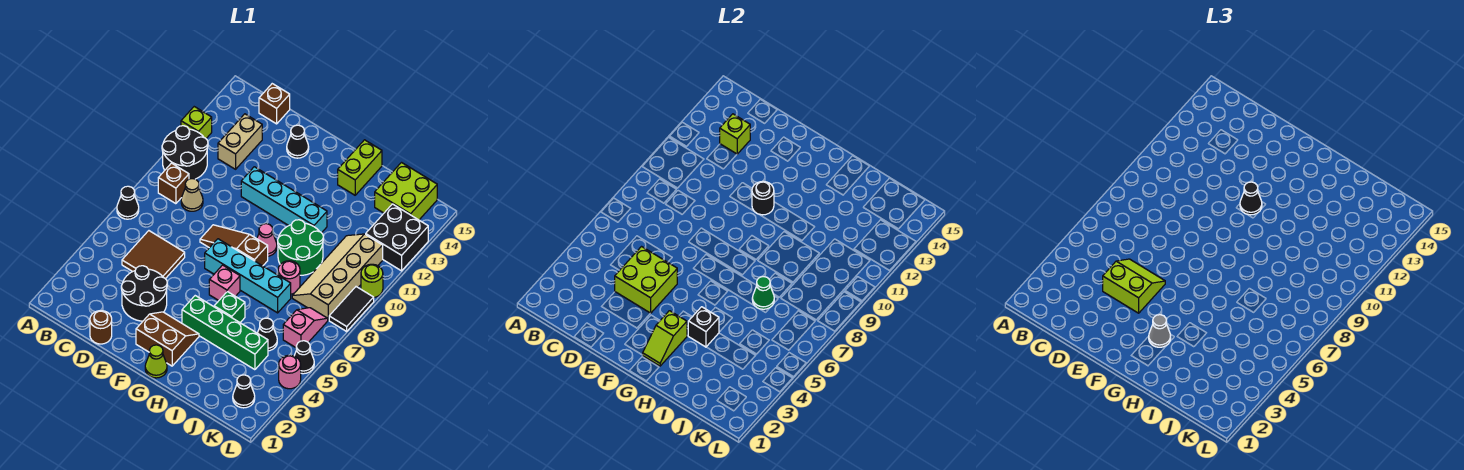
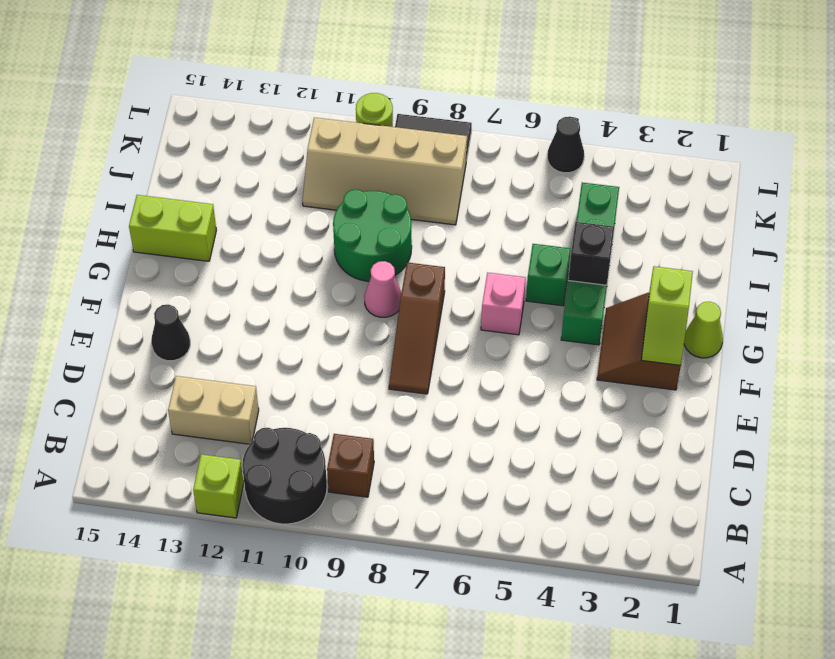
lime slope F2:G2 level 2 top G -> lime slope G2:G3 level 2 top 3
none -> black cone A7 level 1
none -> brown tile C5:D6 level 1
none -> tan cone C9 level 1
none -> brown brick C15 level 1

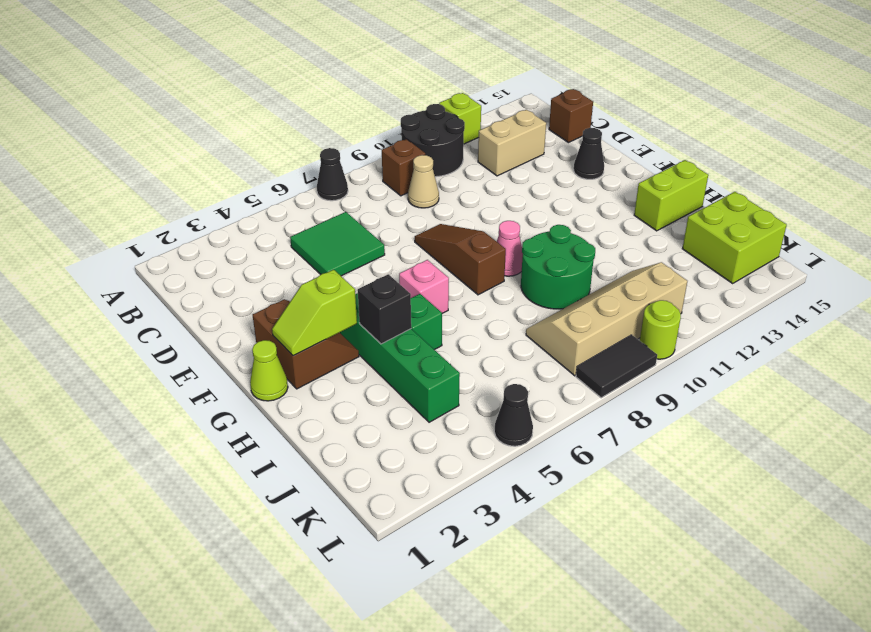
green tile C5:D6 level 1 -> brown tile C5:D6 level 1
none -> brown round brick D1 level 1
none -> black round brick D3:E4 level 1
none -> cyan brick E11:H11 level 1
none -> cyan brick F7:I7 level 1

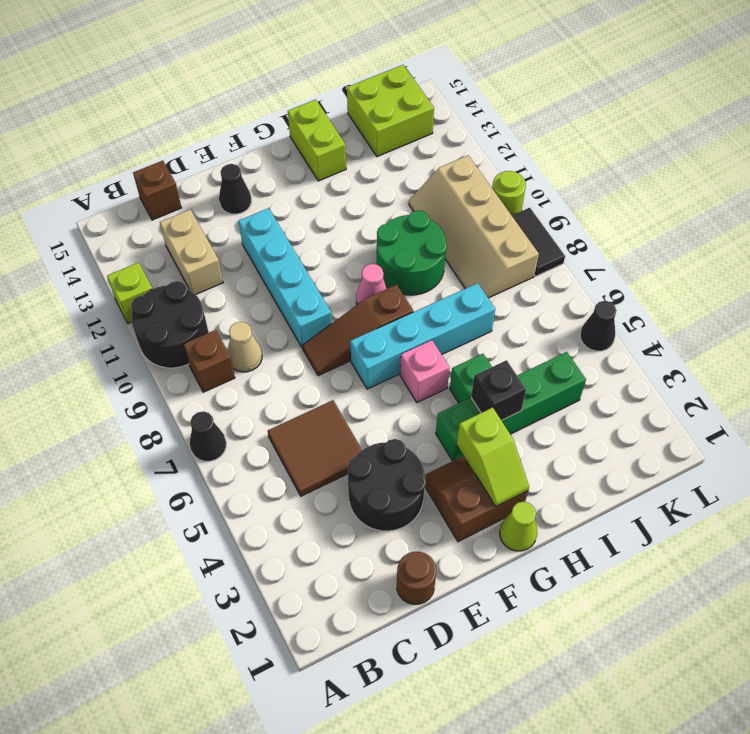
cyan brick E9:E12 level 1 -> cyan brick E11:H11 level 1
none -> pink round brick I8 level 1
none -> black cone J5 level 1
none -> black cone K2 level 1
none -> pink slope K6:K7 level 1 top 6

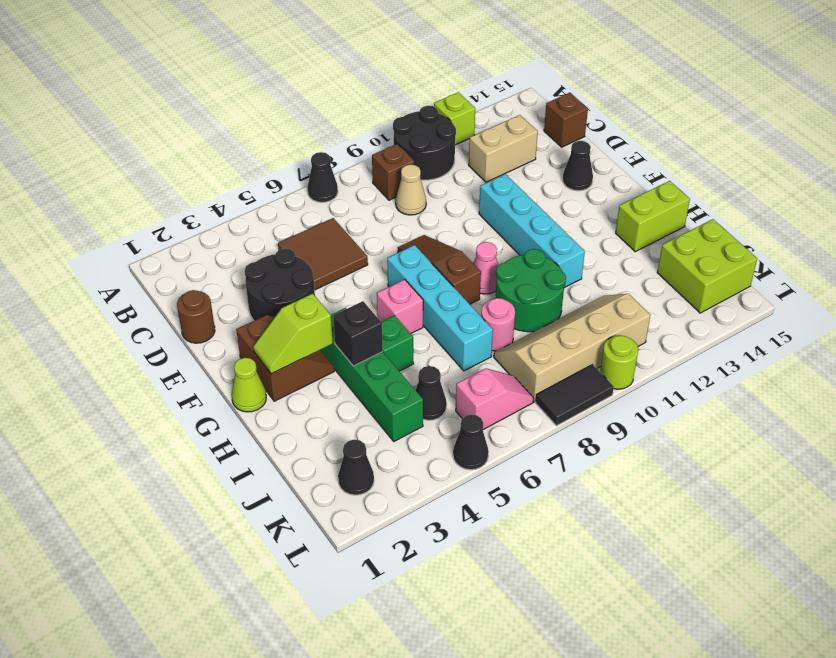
none -> black brick K12:L13 level 1
none -> pink round brick L4 level 1
none -> lime brick C13 level 2
none -> lime brick D4:E5 level 2

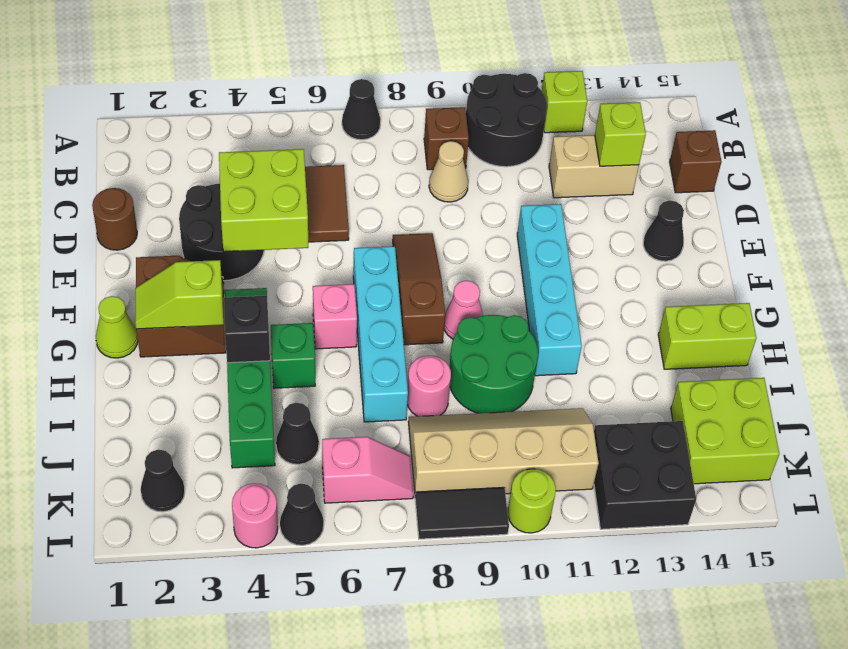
none -> black round brick F11 level 2
none -> green cone I7 level 2
none -> lime slope D4:E5 level 3 top 4
none -> black cone F11 level 3

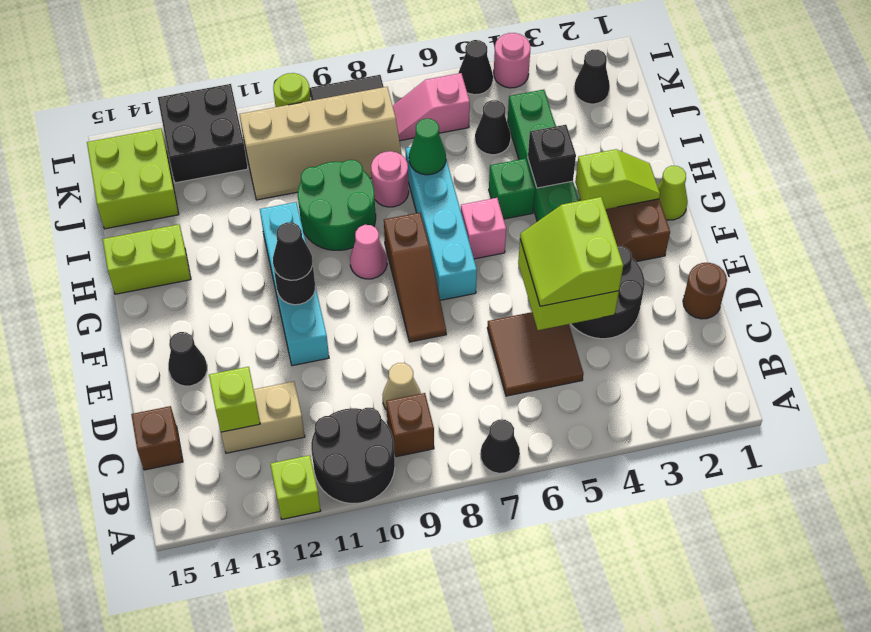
none -> grey cone G3 level 3

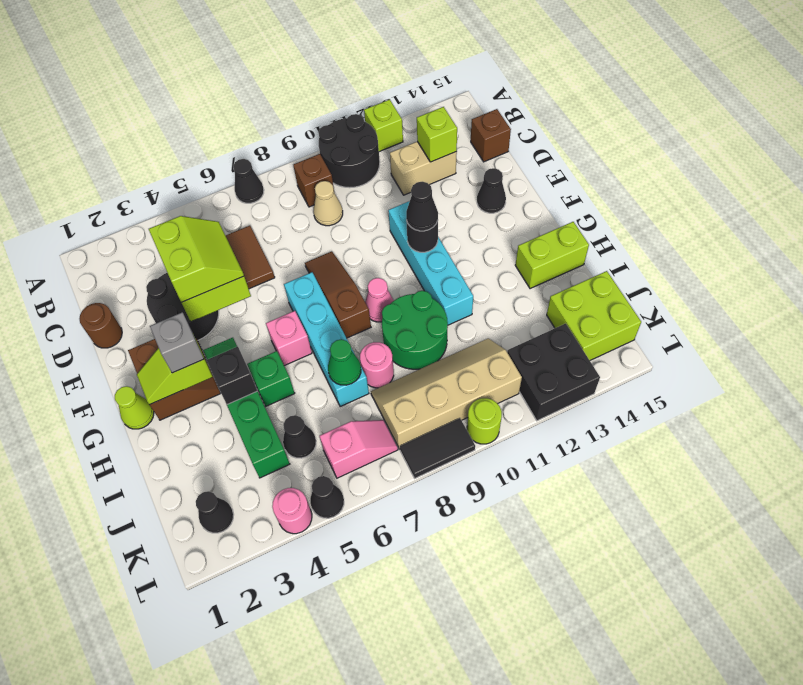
grey brick G3 level 3 -> grey cone G3 level 3

